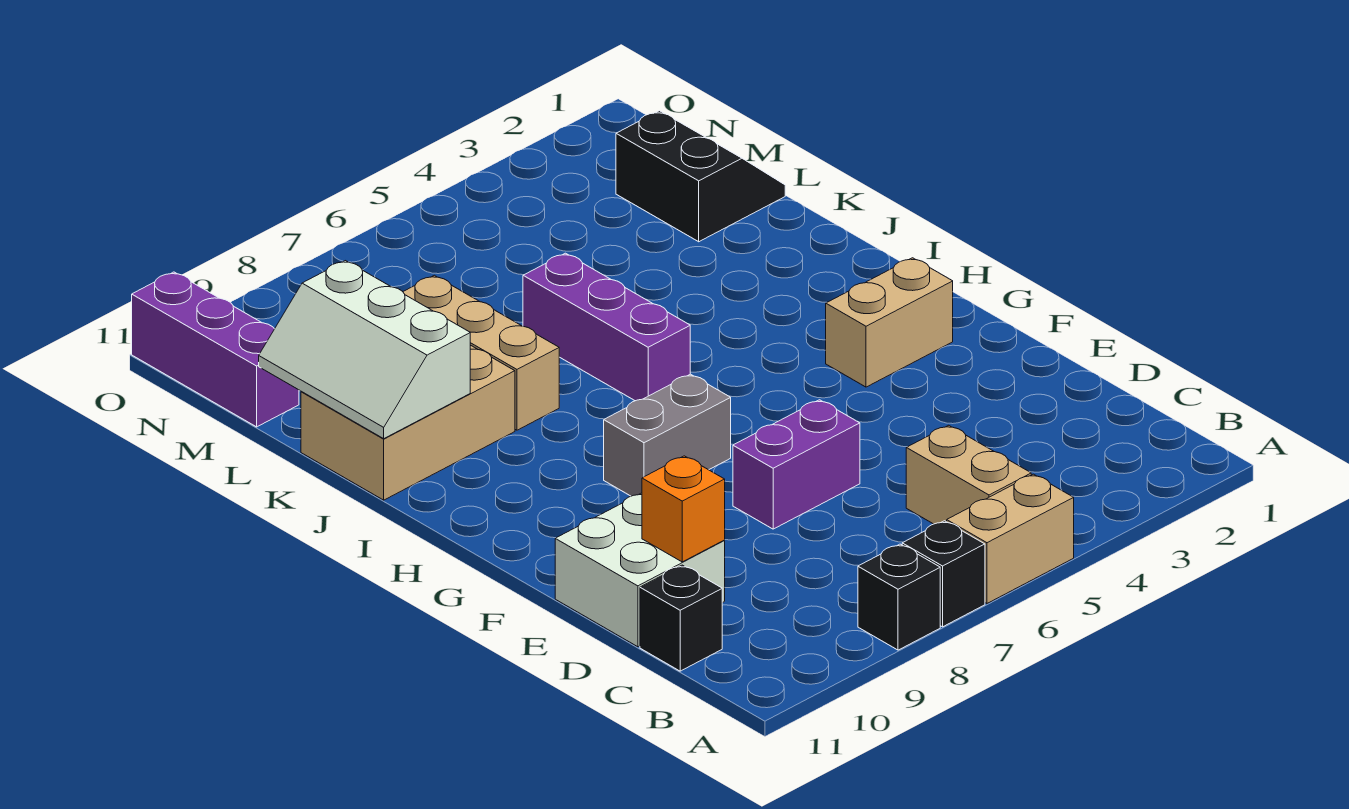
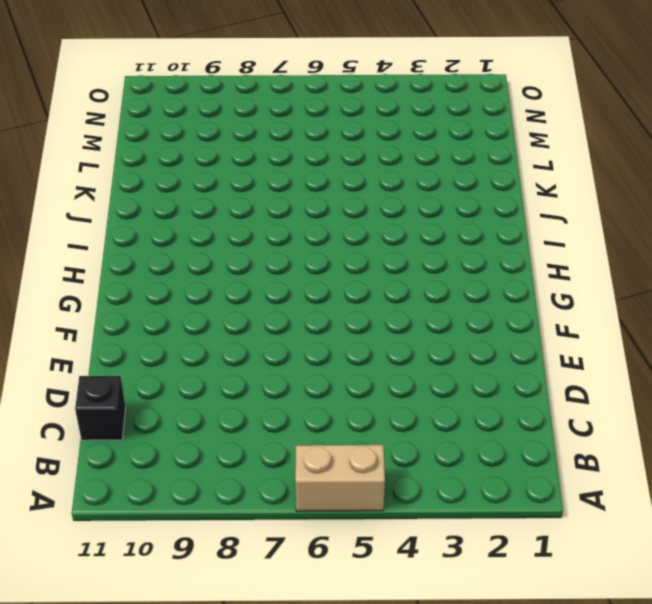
none -> black brick A7 level 1
none -> black brick A8 level 1
none -> tan brick B5:C5 level 1

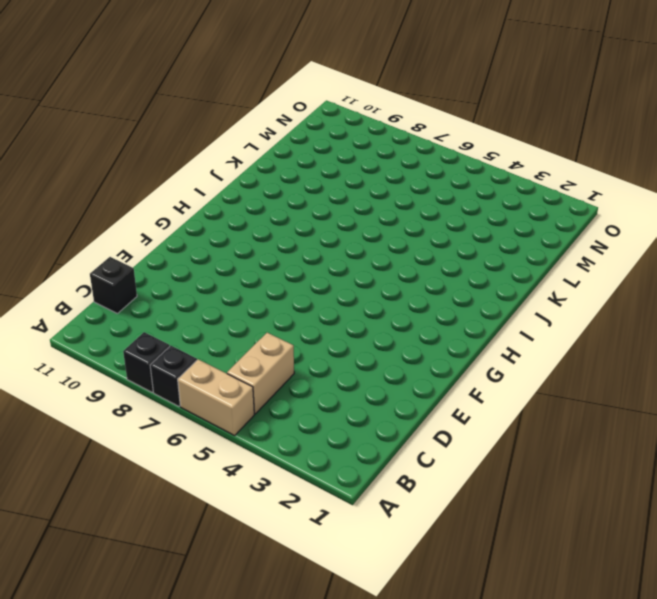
none -> white brick D10:E11 level 1
none -> purple brick E6:E7 level 1
none -> tan brick G2:G3 level 1

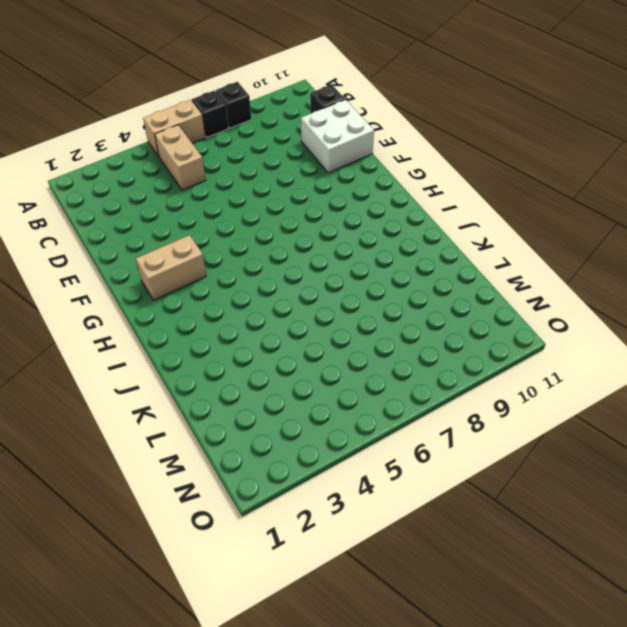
none -> purple brick E6:E7 level 1
none -> grey brick G7:G8 level 1
none -> purple brick I6:K6 level 1

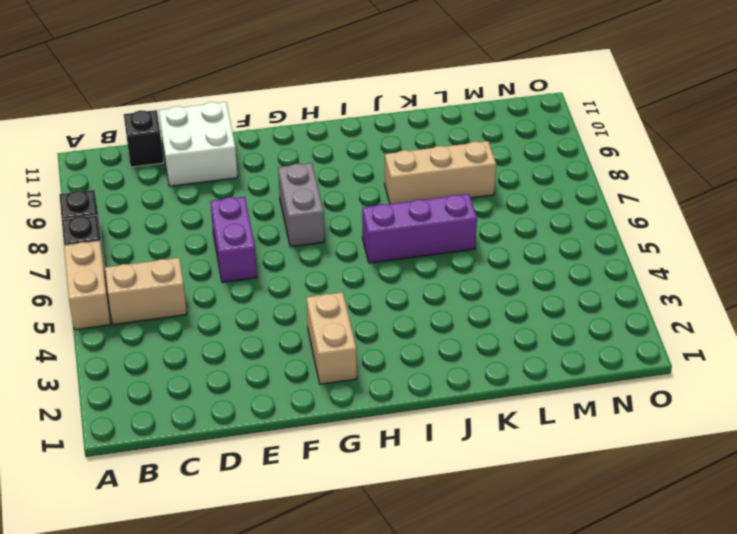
none -> tan brick J9:K11 level 1
none -> black slope L1:M2 level 1 top 2
none -> purple brick M11:O11 level 1

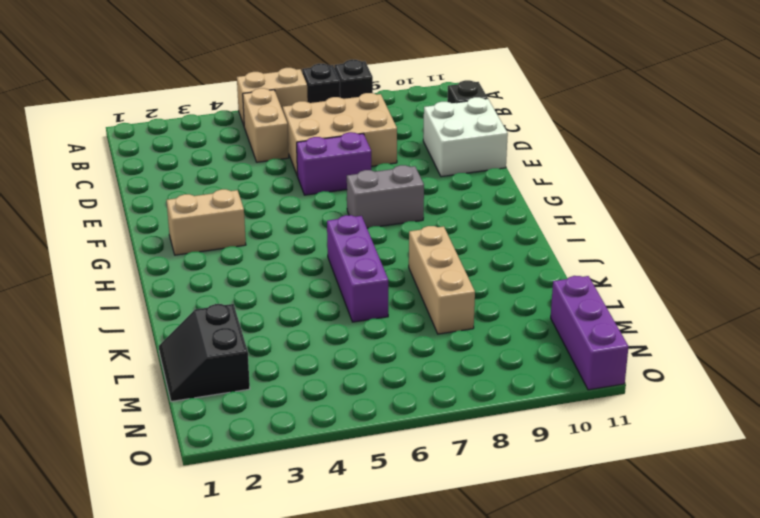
tan brick C6:D8 level 1 -> tan brick J9:K11 level 1
none -> orange brick D10 level 2
none -> white slope J10:L11 level 2 top 10

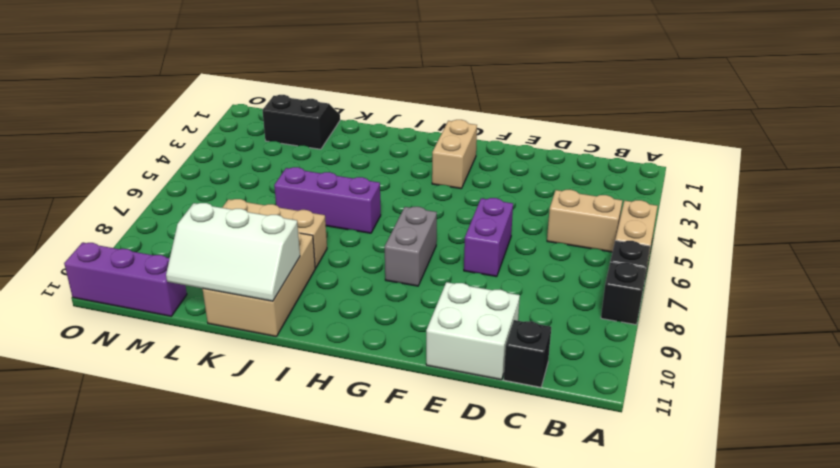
none -> orange brick D10 level 2

